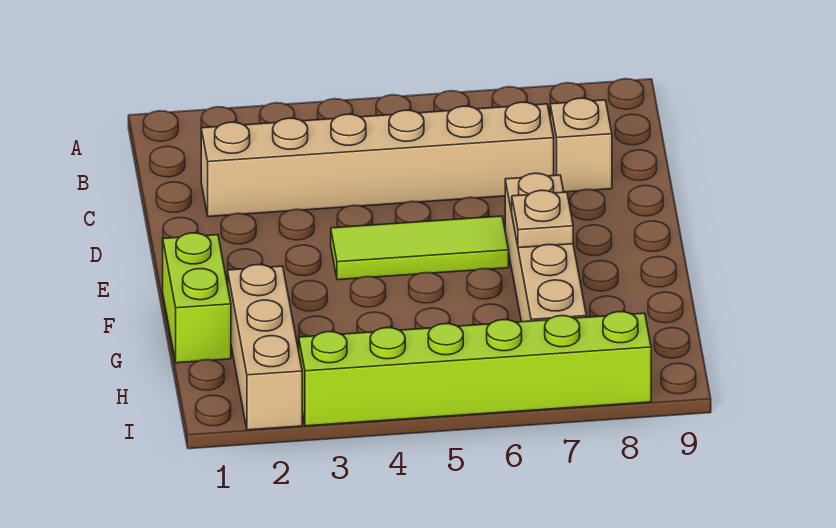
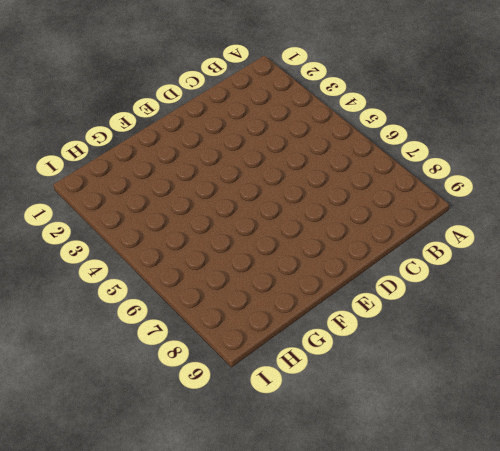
none -> tan brick C2:C7 level 1
none -> tan brick C8 level 1

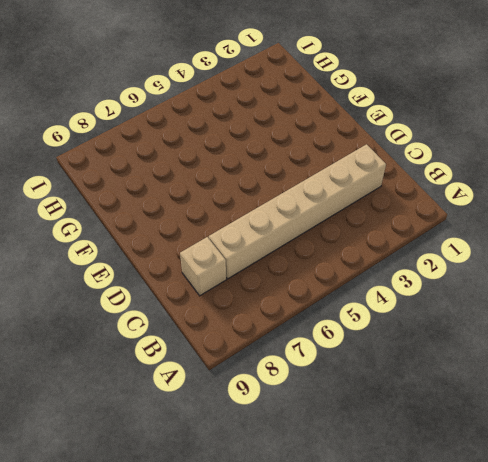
none -> lime tile E4:E6 level 1
none -> tan brick E7:H7 level 1

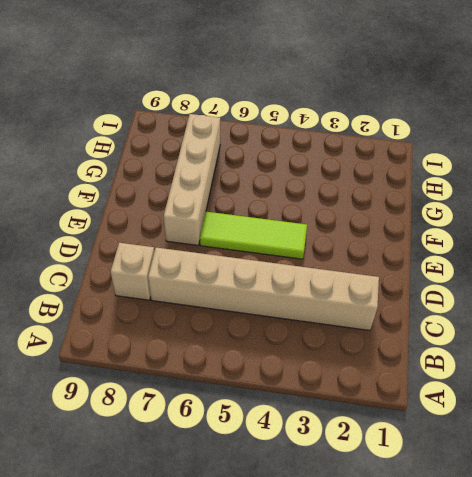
none -> lime brick F1:G1 level 1
none -> tan brick G2:I2 level 1

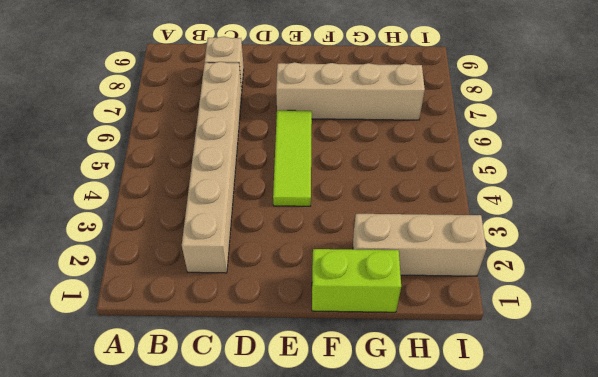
none -> lime brick I3:I8 level 1
none -> tan plate F7 level 2

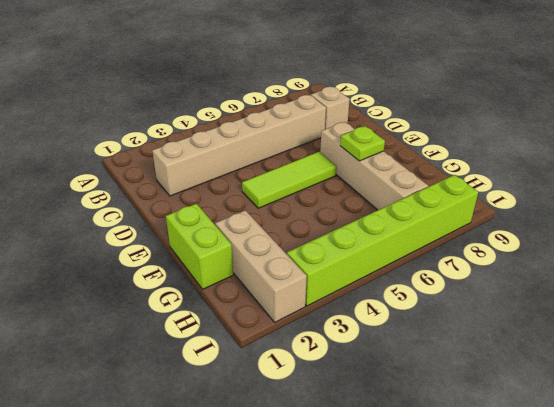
lime plate F7 level 2 -> tan plate F7 level 2

